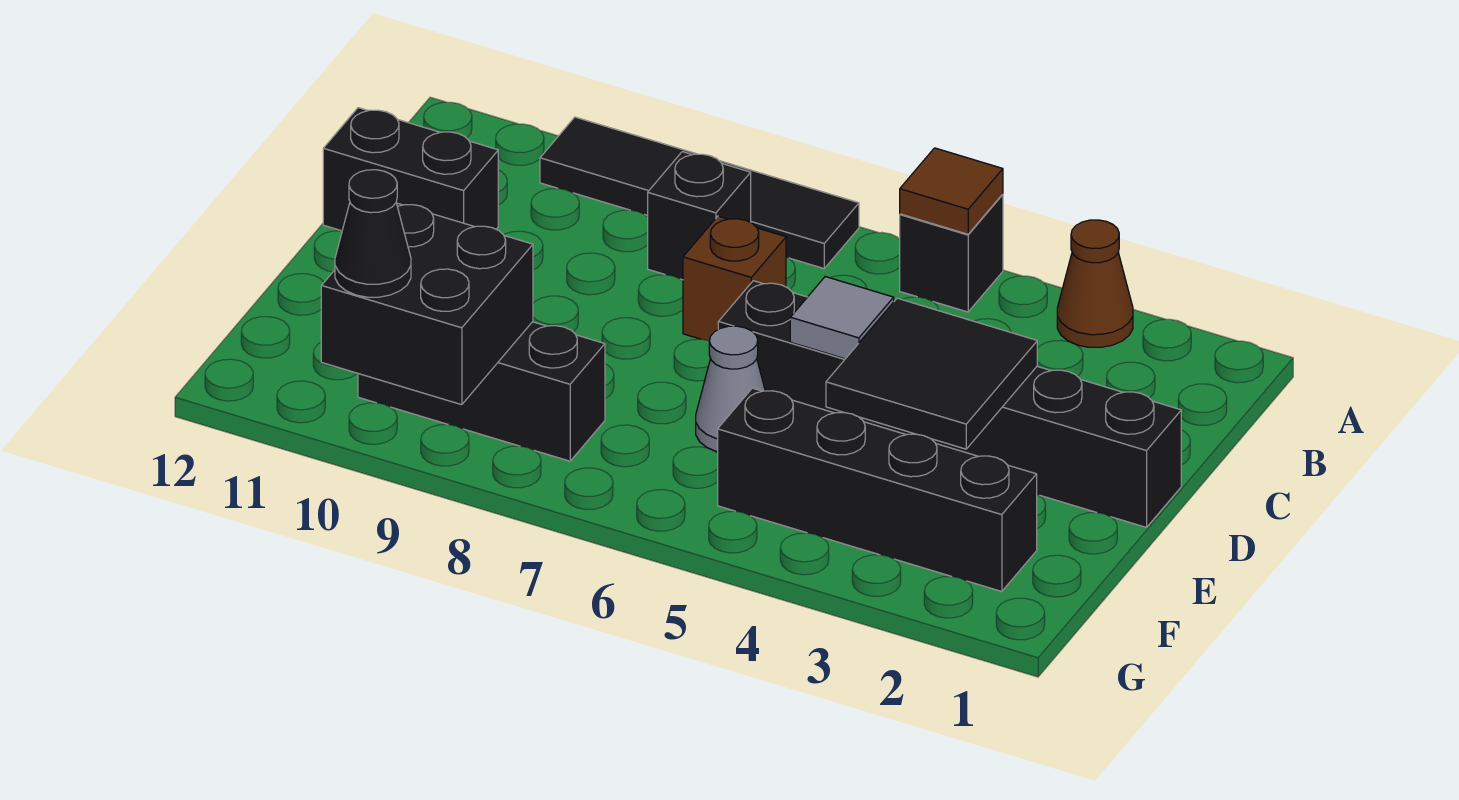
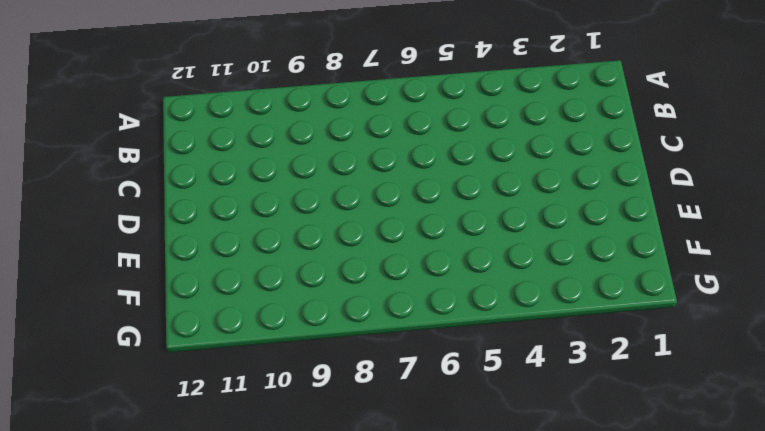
none -> brown cone A3 level 1
none -> black brick A5 level 1
none -> black tile A7:A10 level 1

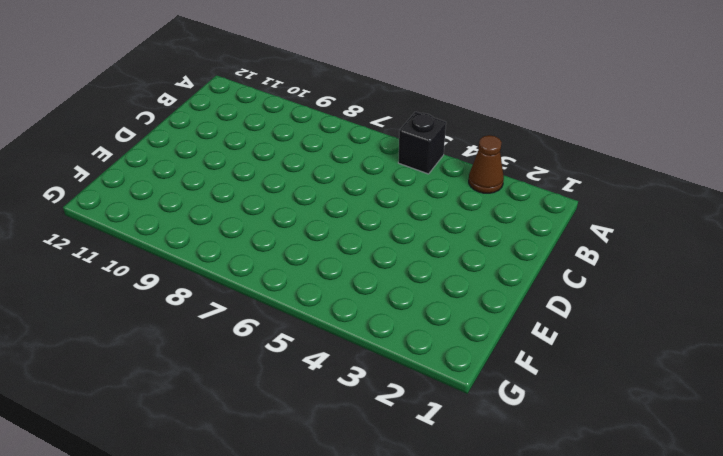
none -> black tile A7:A10 level 1
none -> black brick B8 level 1
none -> brown brick C7 level 1

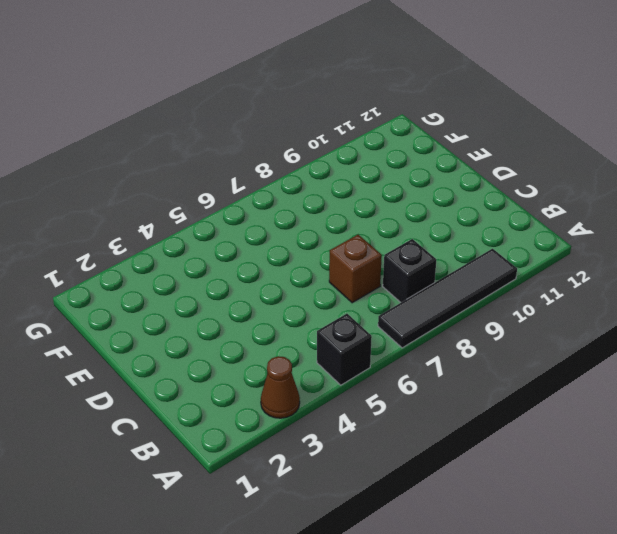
none -> black brick C11:C12 level 1
none -> black brick D1:D6 level 1
none -> grey cone E6 level 1

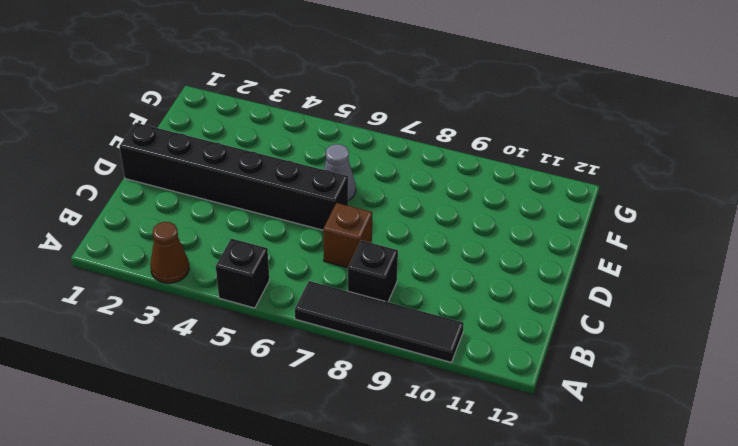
none -> black brick C11:C12 level 1
none -> black brick F2:F5 level 1
none -> black brick F8:F10 level 1

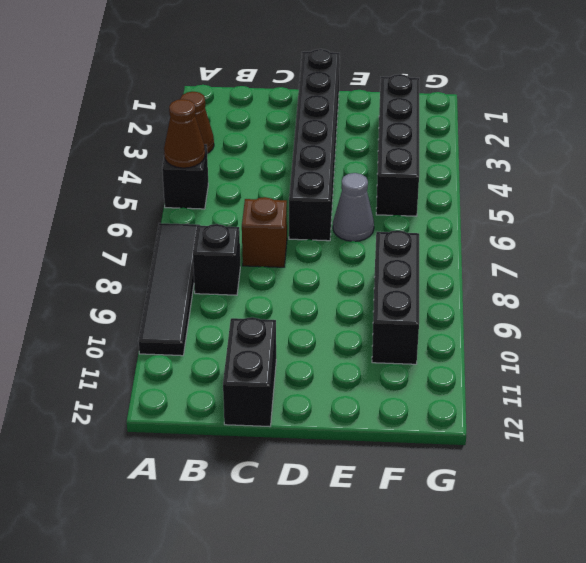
brown cone A5 level 2 -> brown tile A5 level 2
none -> black tile D3:E4 level 2
none -> grey tile D5 level 2
none -> black brick F9:G10 level 2

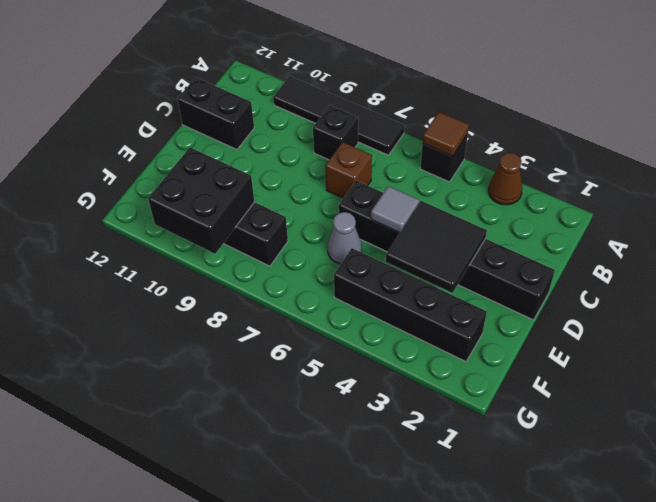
none -> black cone G10 level 3

